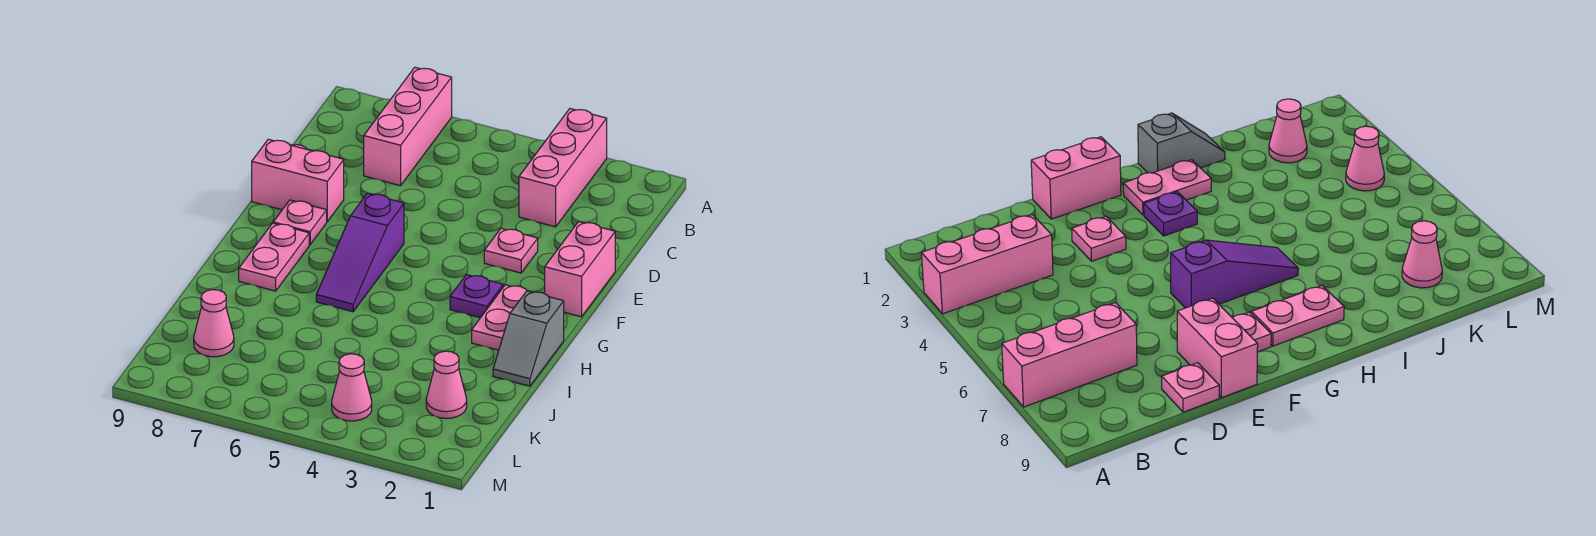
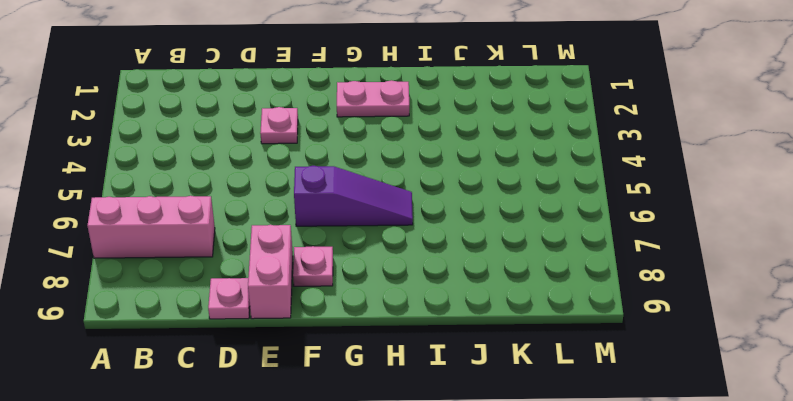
none -> pink brick A3:C3 level 1
none -> pink brick E1:F1 level 1
none -> purple plate G3 level 1

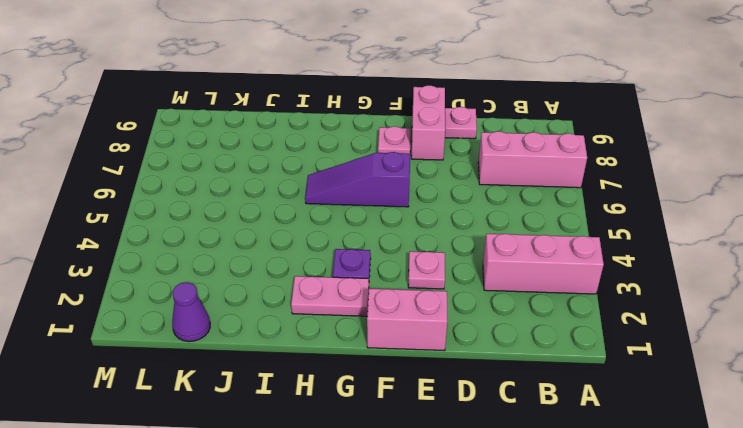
purple cone K1 level 1 -> none
none -> pink plate G8:H8 level 1
none -> grey slope H1:I1 level 1 top H
none -> pink cone K2 level 1

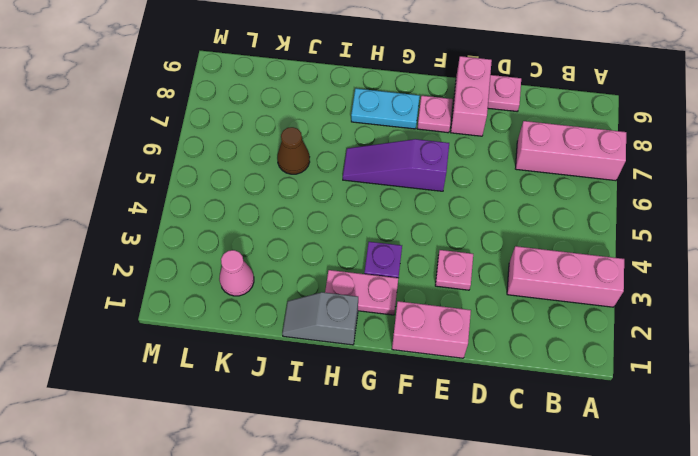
cyan plate G8:H8 level 1 -> pink plate G8:H8 level 1
brown cone J6 level 1 -> none
none -> pink cone K8 level 1
none -> pink cone L4 level 1

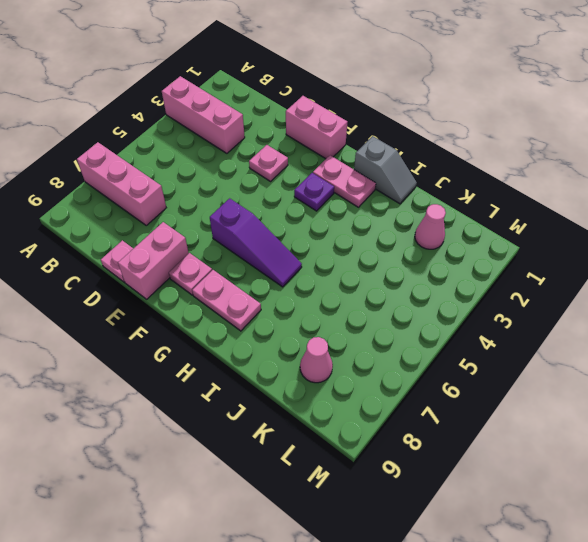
none -> pink cone L4 level 1

